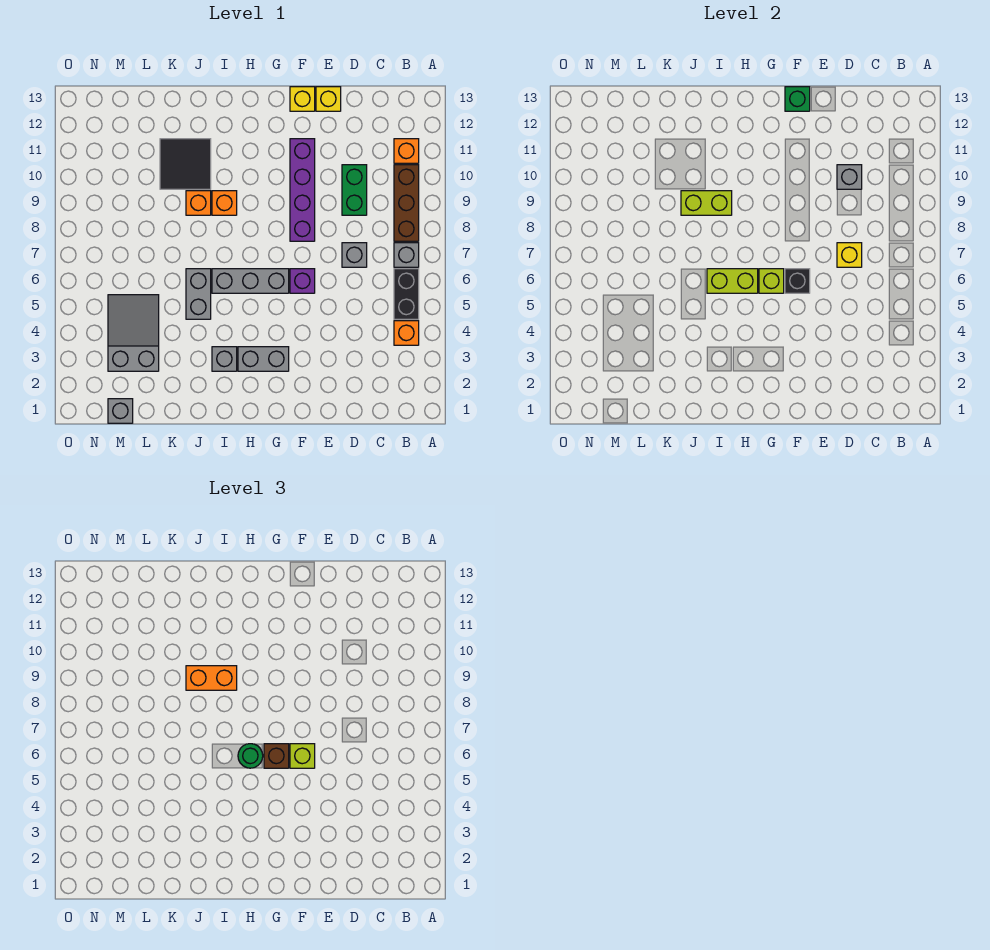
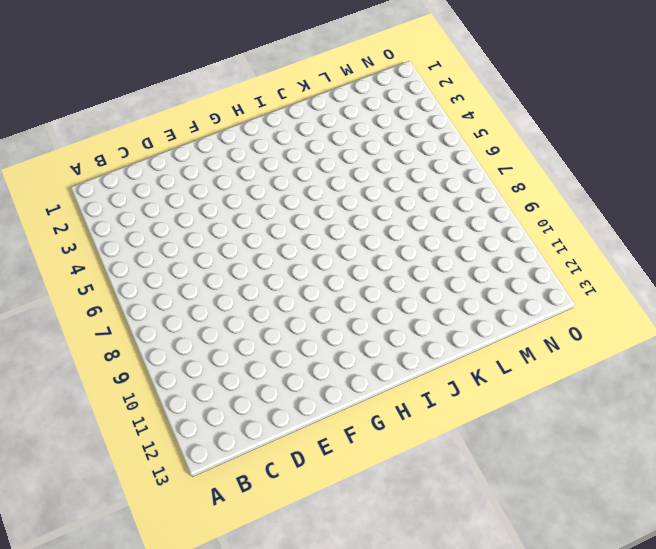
none -> orange brick B4 level 1
none -> black brick B5:B6 level 1
none -> grey brick B7 level 1
none -> brown brick B8:B10 level 1

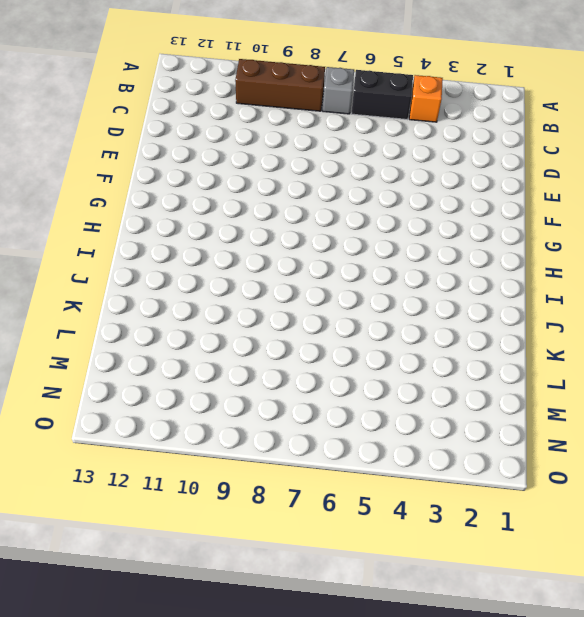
none -> orange brick B11 level 1
none -> grey brick D7 level 1
none -> green brick D9:D10 level 1
none -> yellow brick E13 level 1

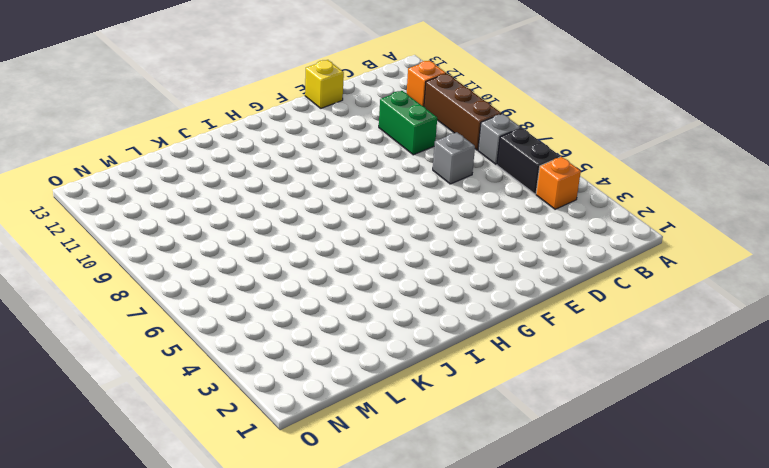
none -> purple brick F6 level 1
none -> purple brick F8:F11 level 1
none -> yellow brick F13 level 1
none -> grey brick G3:H3 level 1

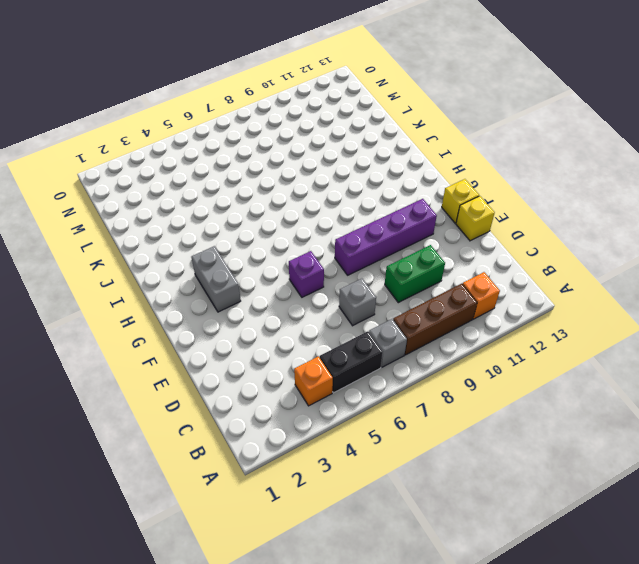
none -> grey brick G6:I6 level 1
none -> grey brick I3 level 1
none -> orange brick I9 level 1
none -> grey brick J5:J6 level 1

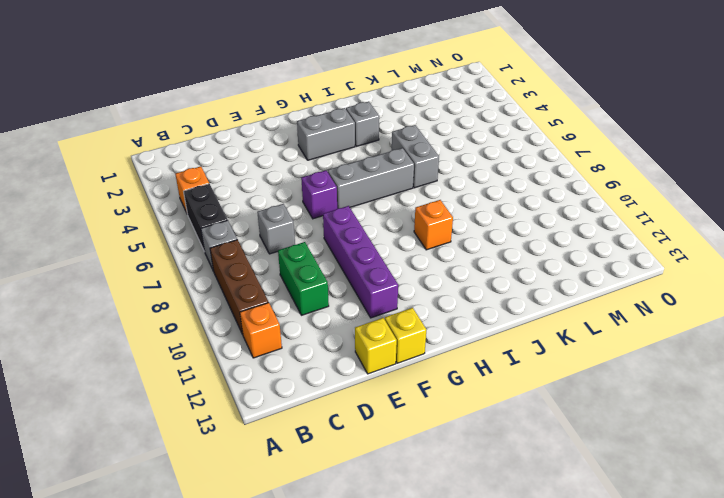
none -> orange brick J9 level 1
none -> black tile J10:K11 level 1
none -> grey slope L3:M5 level 1 top 3
none -> grey brick M1 level 1

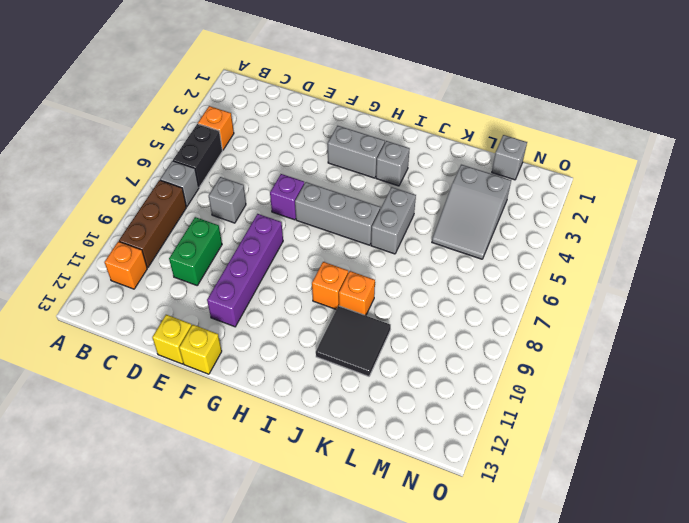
none -> yellow brick D7 level 2
none -> grey brick D10 level 2
none -> black brick F6 level 2
none -> green brick F13 level 2

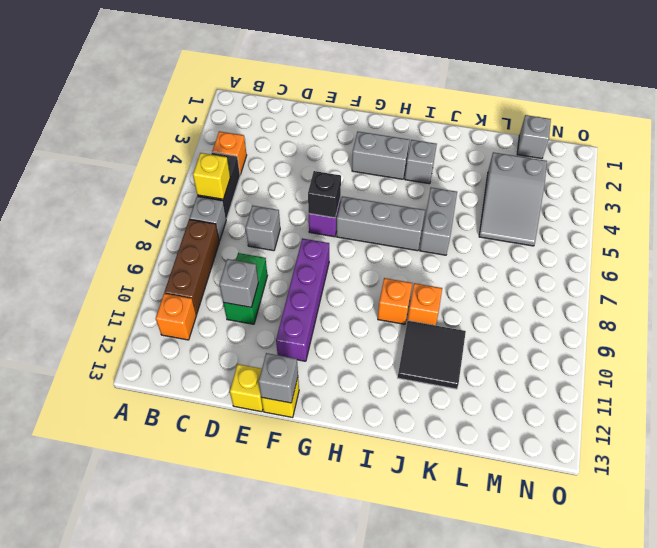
yellow brick B6 level 2 -> yellow brick D7 level 2
grey brick F13 level 2 -> green brick F13 level 2
none -> lime brick G6 level 2
none -> lime brick H6:I6 level 2
none -> lime brick I9:J9 level 2
none -> lime brick F6 level 3

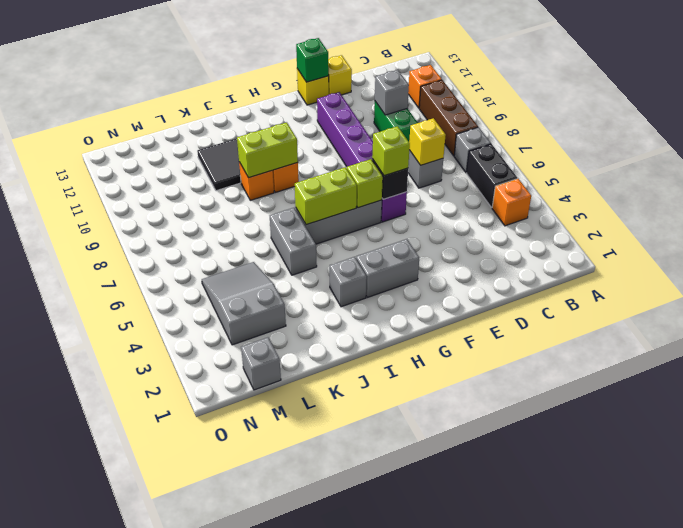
none -> brown brick G6 level 3
none -> green round brick H6 level 3
none -> orange brick I9:J9 level 3

